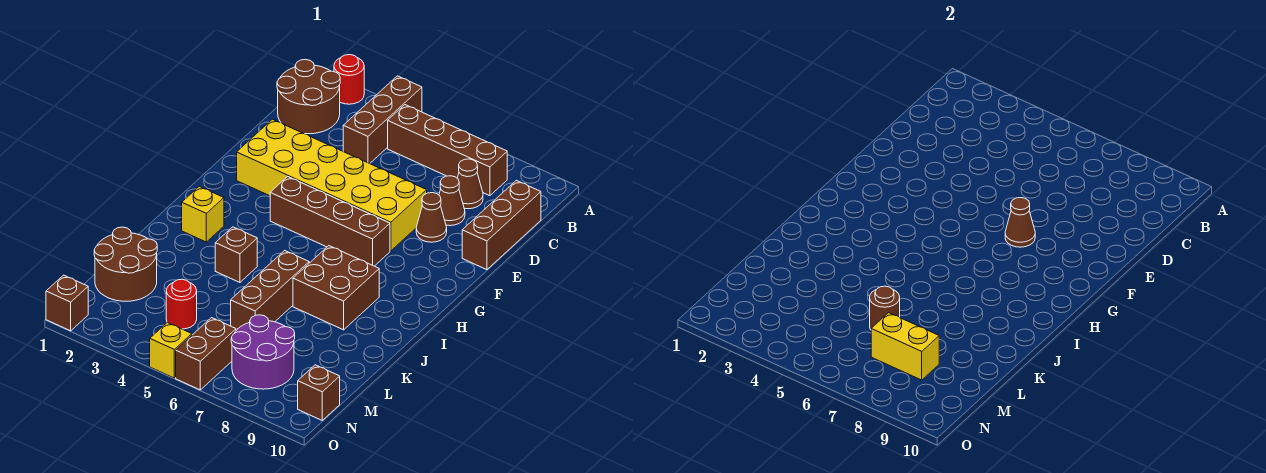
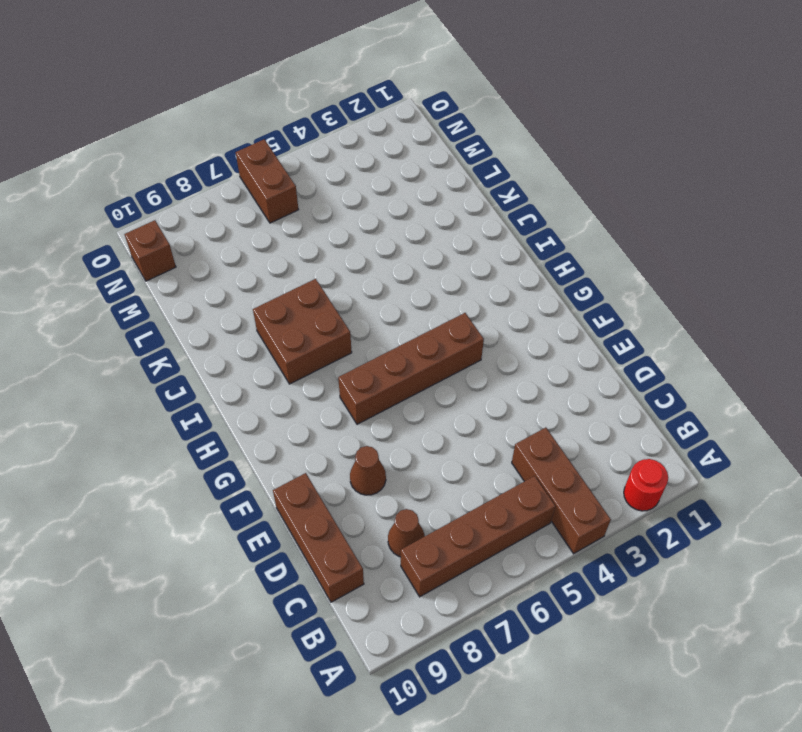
none -> brown round brick B1:C2 level 1
none -> brown cone D8 level 1
none -> yellow brick E2:F7 level 1

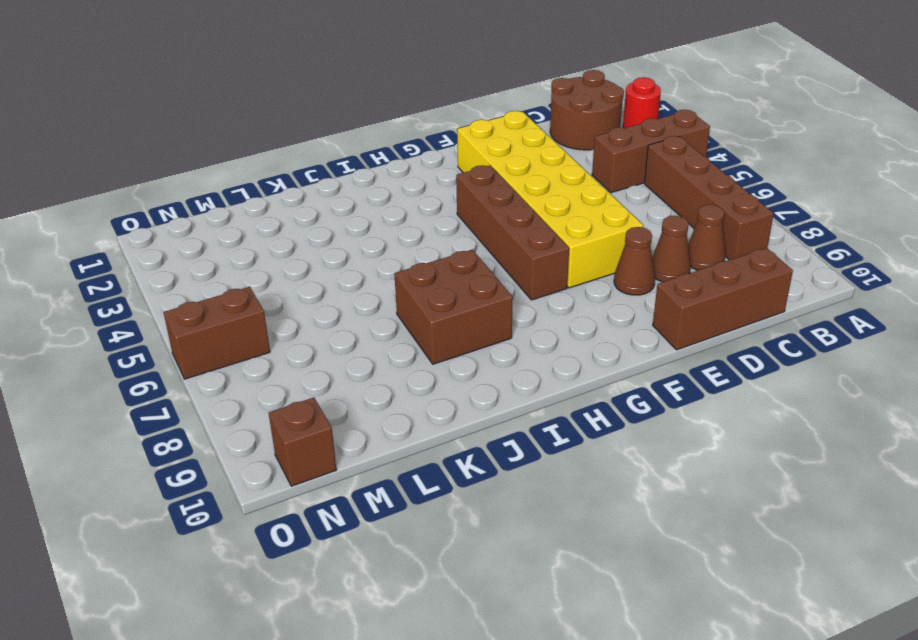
none -> yellow brick I2 level 1
none -> brown brick J4 level 1
none -> brown brick J6:L6 level 1

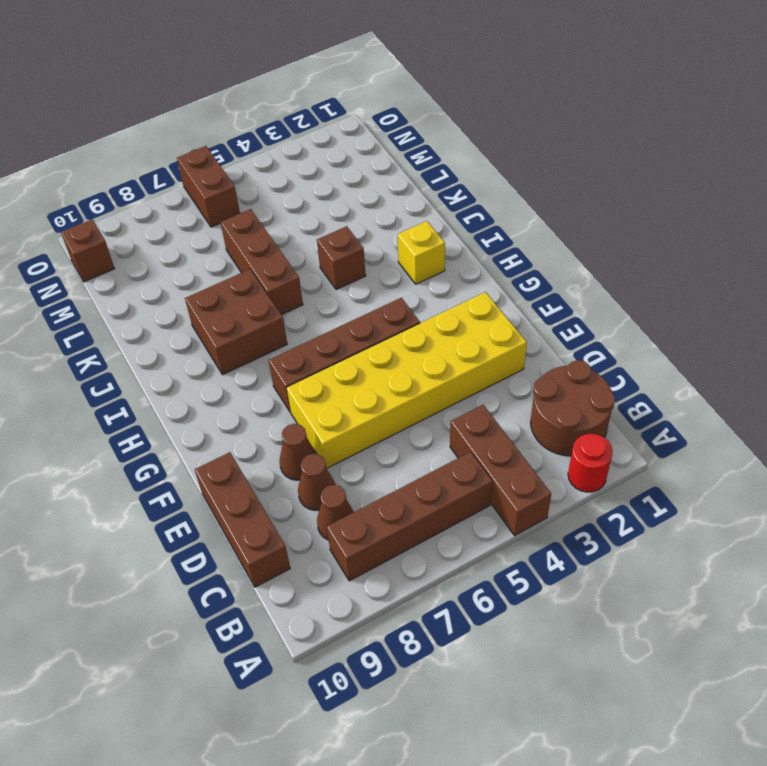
none -> brown round brick L1:M2 level 1
none -> red round brick M4 level 1
none -> purple round brick M7:N8 level 1

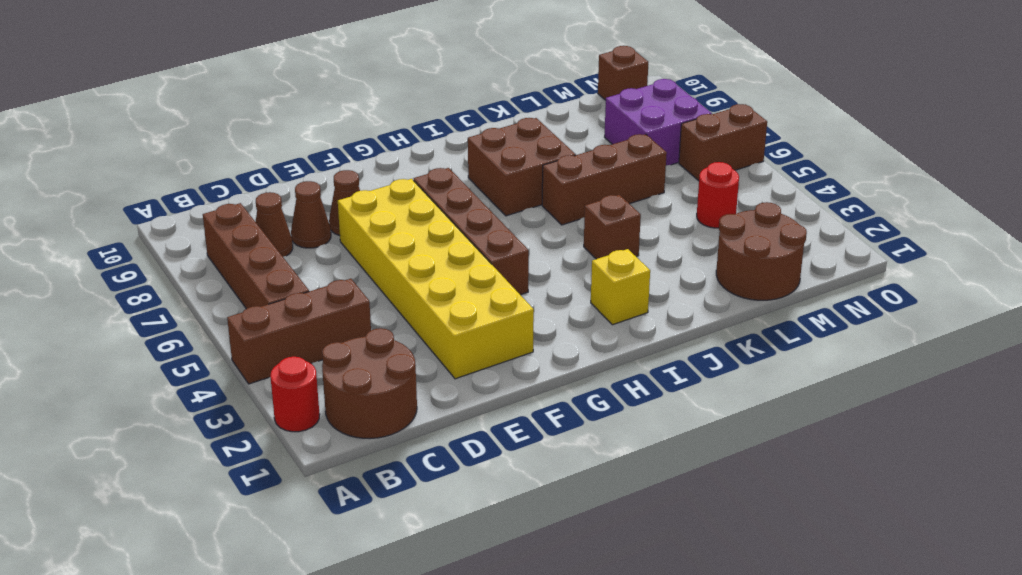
purple brick M7:N8 level 1 -> purple round brick M7:N8 level 1
none -> brown brick C10:E10 level 1
none -> brown brick O1 level 1
none -> yellow brick O5 level 1

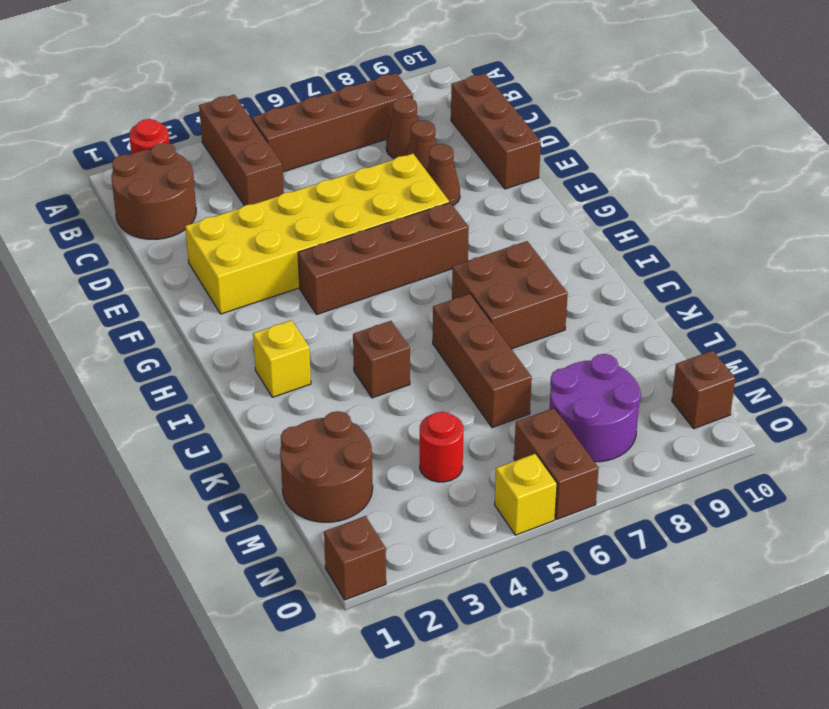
none -> brown cone F7 level 2
none -> brown round brick L6 level 2
none -> yellow brick M7:M8 level 2

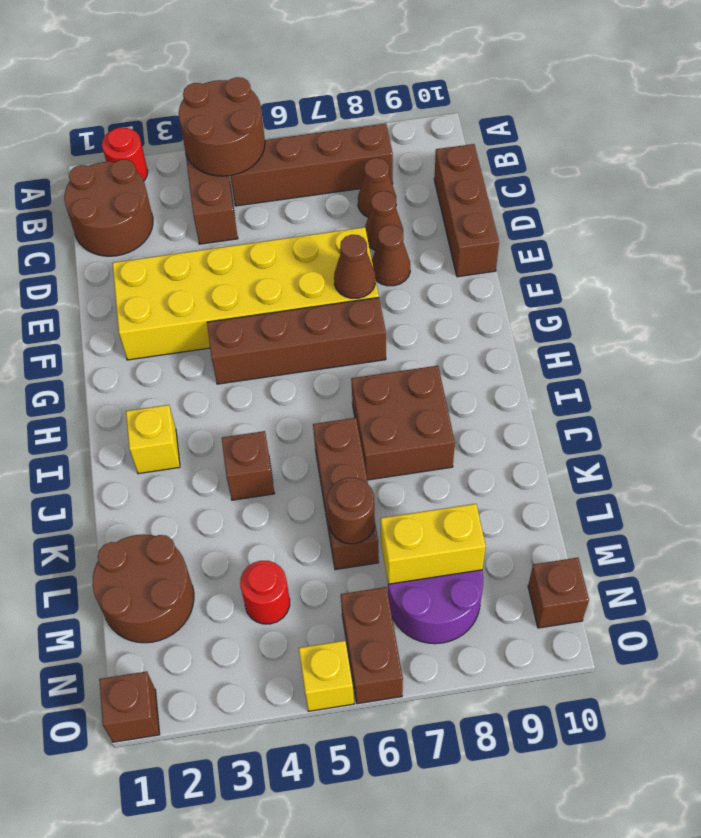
brown round brick A4:B5 level 2 -> none

